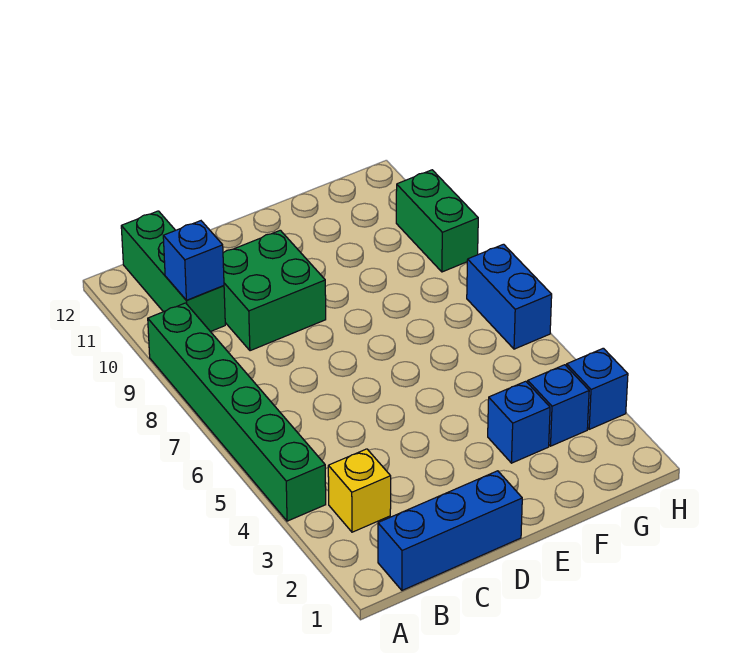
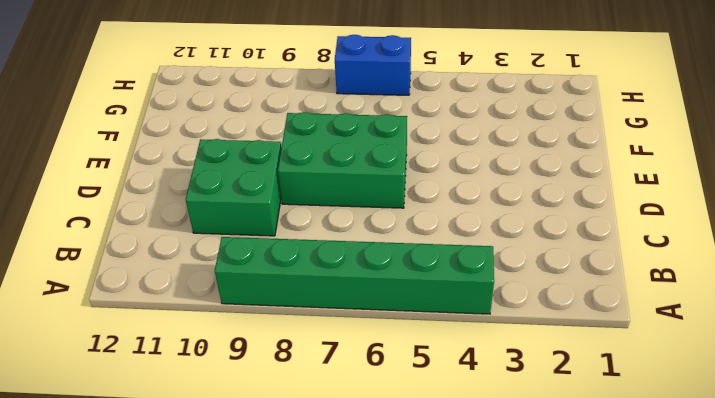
green brick D6:E8 level 1 -> none
none -> blue brick B1:D1 level 1
none -> yellow brick B3 level 1

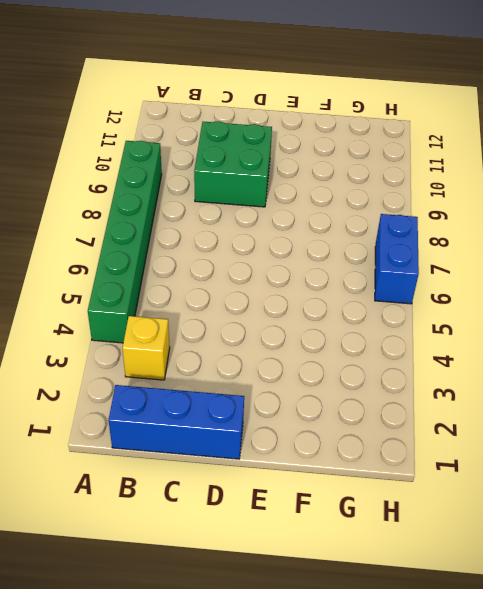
none -> green brick B10:B12 level 1
none -> blue brick F3 level 1

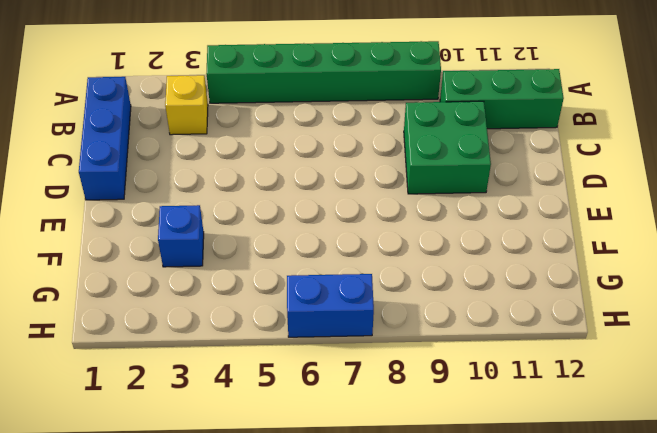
none -> blue brick G3 level 1
none -> blue brick H3 level 1

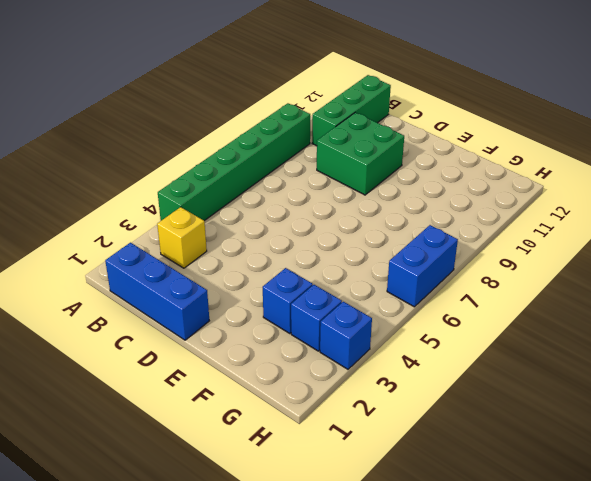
none -> green brick H9:H10 level 1
none -> blue brick B10 level 2

